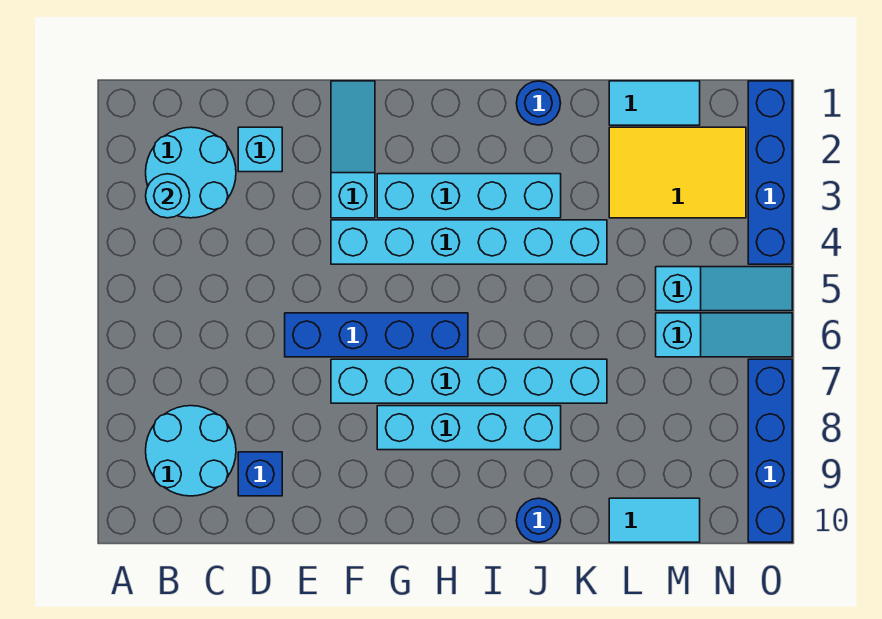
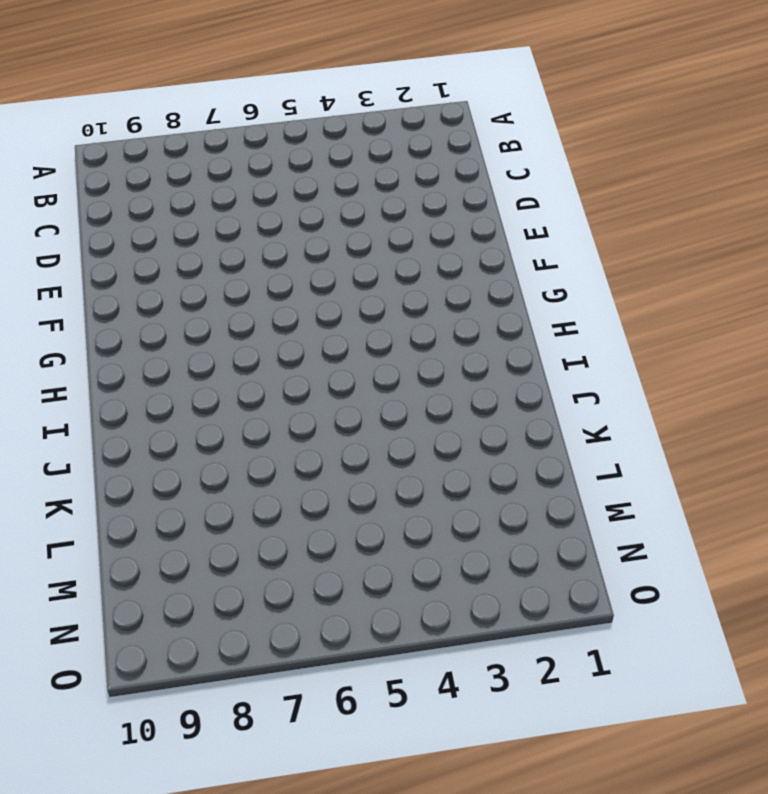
none -> cyan round brick B2:C3 level 1
none -> cyan round brick B8:C9 level 1
none -> cyan brick D2 level 1

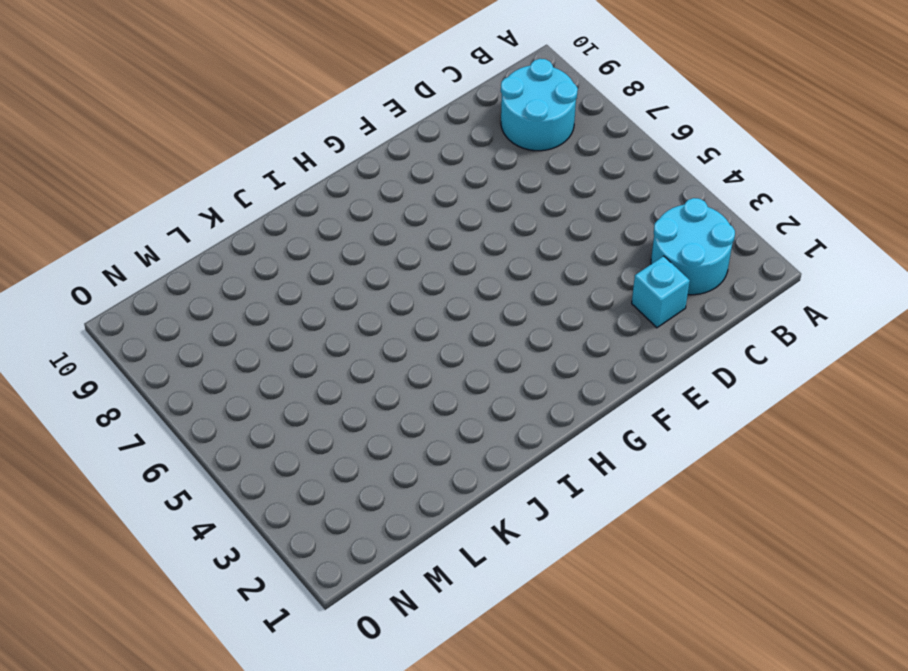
none -> blue brick D9 level 1
none -> blue brick E6:H6 level 1
none -> cyan slope F1:F3 level 1 top 3

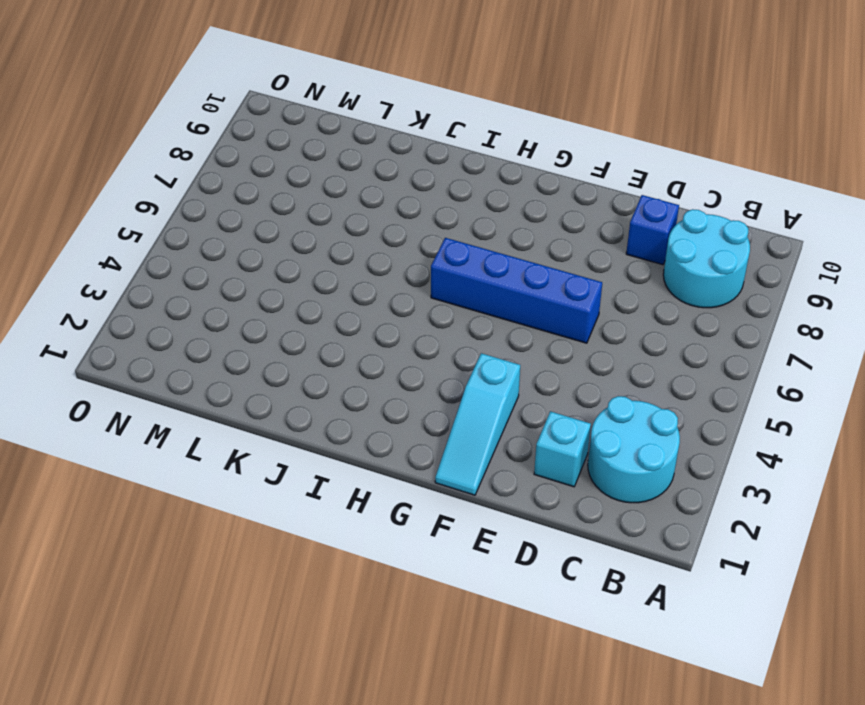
none -> cyan brick F4:K4 level 1
none -> cyan brick F7:K7 level 1
none -> cyan brick G3:J3 level 1

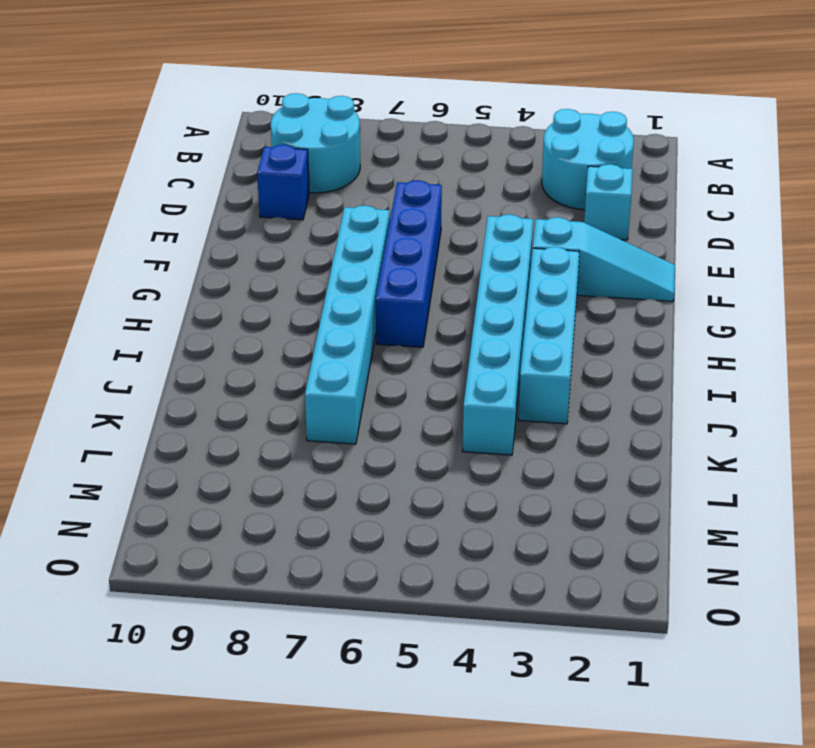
none -> cyan brick G8:J8 level 1
none -> blue round brick J1 level 1
none -> blue round brick J10 level 1

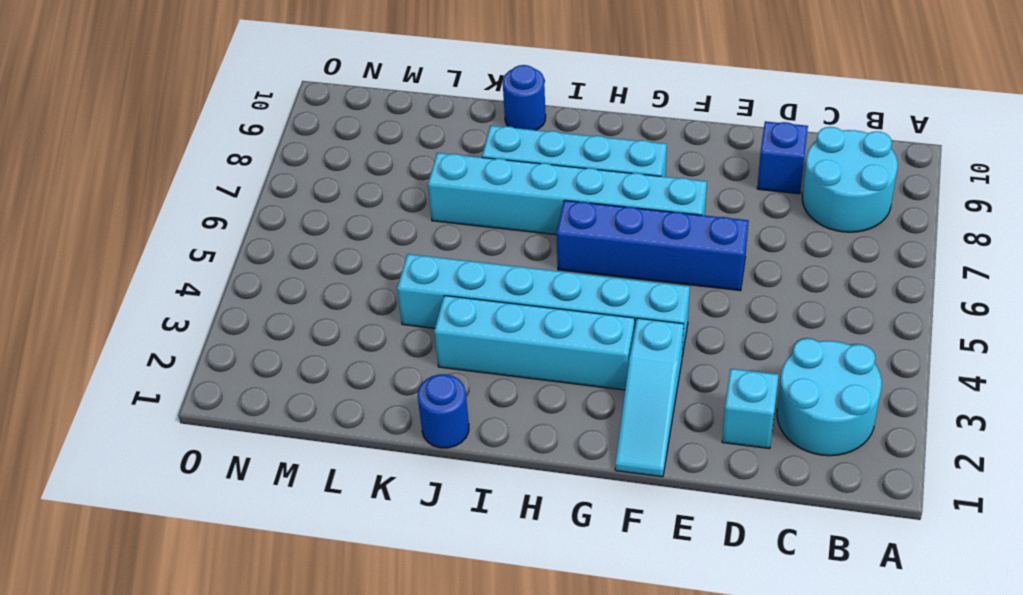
none -> cyan tile L1:M1 level 1
none -> yellow tile L2:N3 level 1
none -> cyan tile L10:M10 level 1

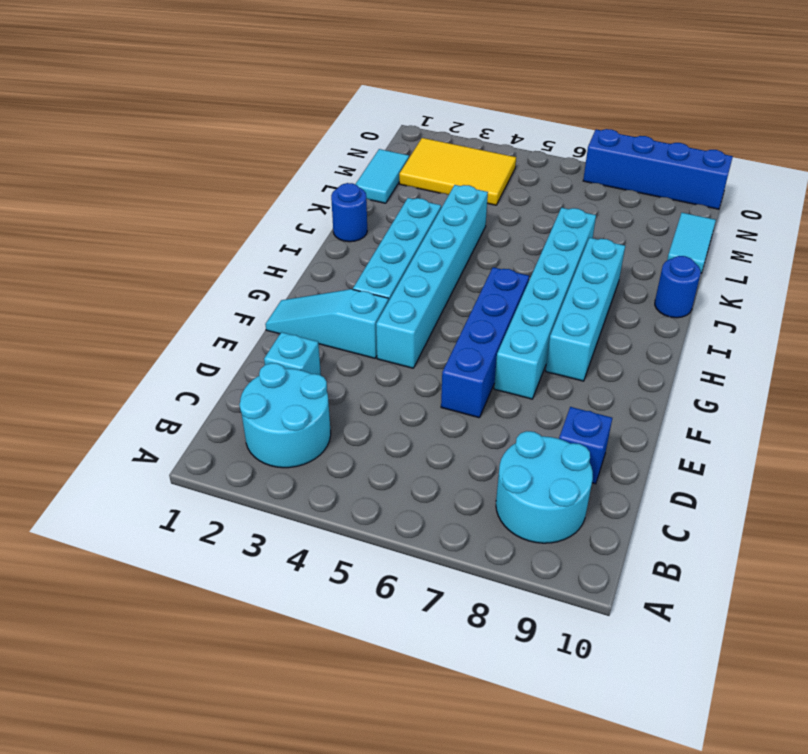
yellow tile M2:N4 level 1 -> yellow tile L2:N3 level 1
none -> cyan slope M5:O5 level 1 top M
none -> cyan slope M6:O6 level 1 top M
none -> blue brick O1:O4 level 1

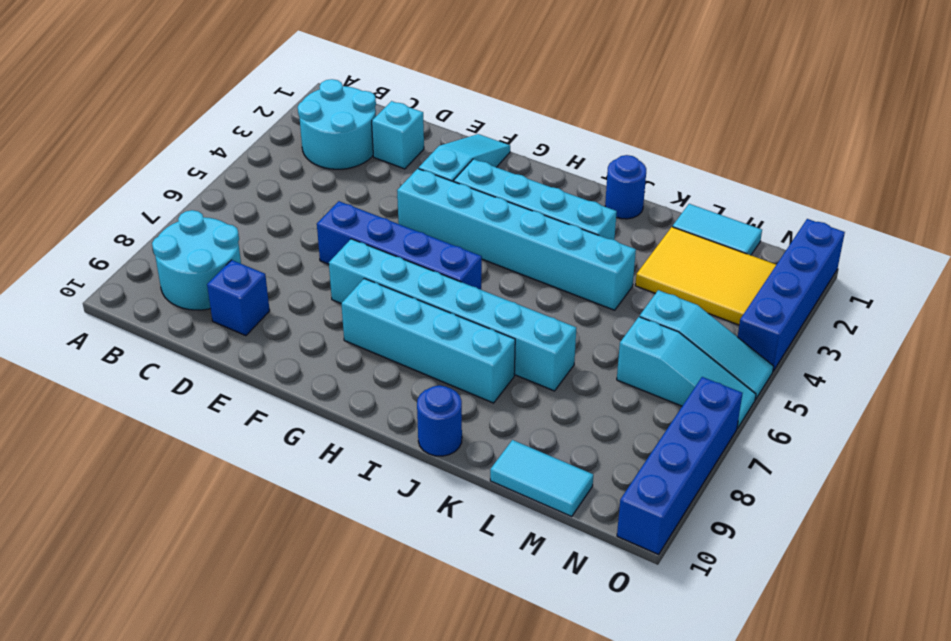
none -> cyan round brick B3 level 2

